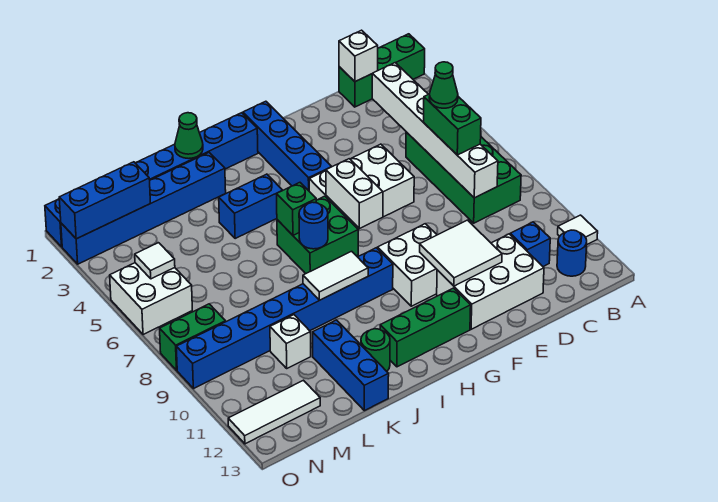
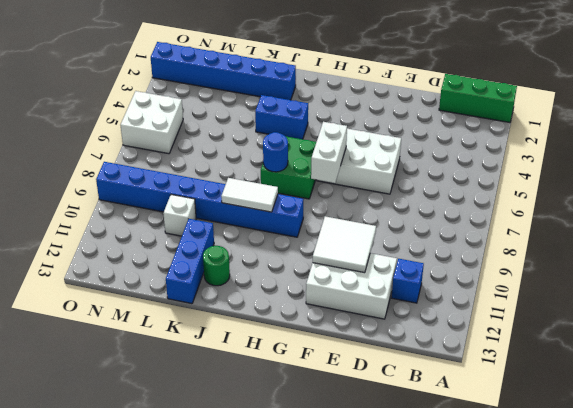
none -> white tile A11 level 1
none -> green brick B5:C8 level 1
none -> blue round brick B12 level 1
none -> white brick F9:G10 level 1

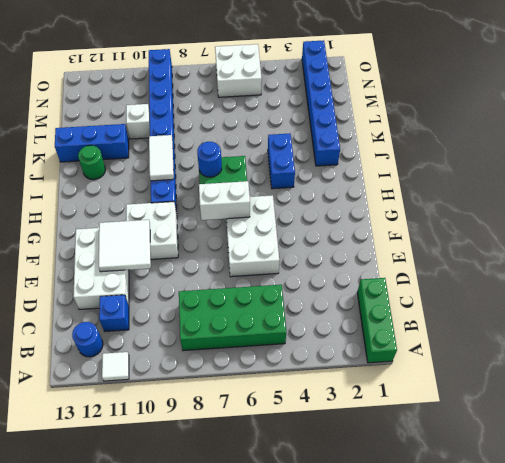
none -> blue brick G1:G4 level 1
none -> green brick G12:I12 level 1
none -> blue brick H1:O1 level 1
none -> white tile M12:O12 level 1

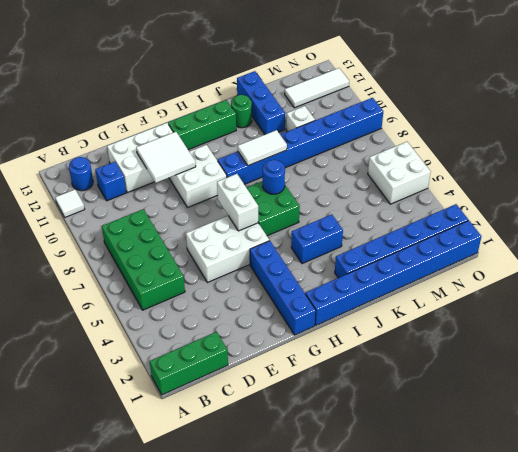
none -> green brick N8:O8 level 1
none -> white brick C1 level 2
none -> white brick C3:C8 level 2
none -> green brick I6 level 2

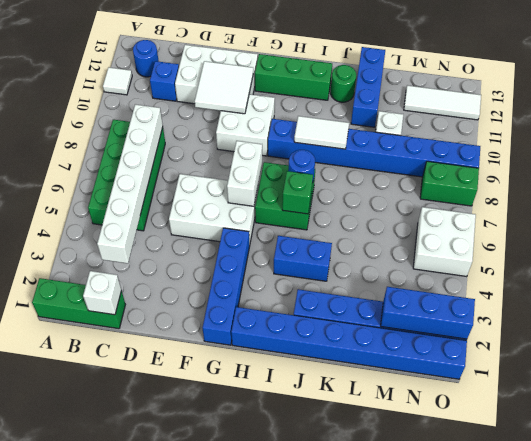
none -> green cone J1 level 2
none -> white tile N5 level 2
none -> green brick C6:C7 level 3
none -> green cone C6 level 4

